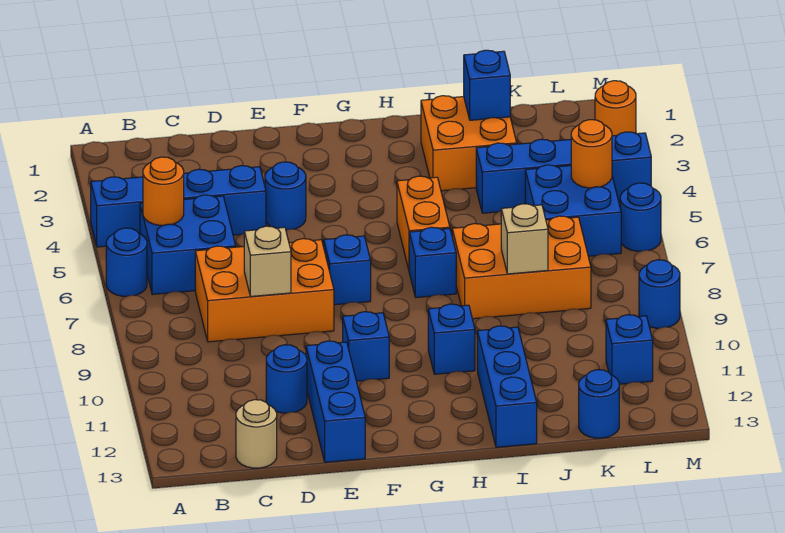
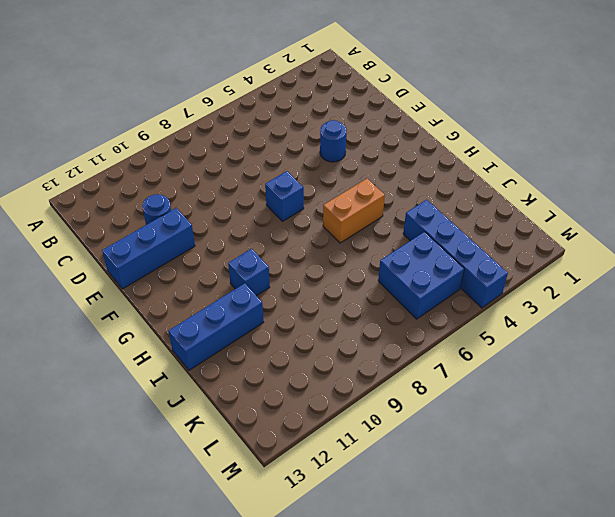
none -> blue brick A4:D4 level 1
none -> blue round brick A6 level 1
none -> blue brick B5:C6 level 1

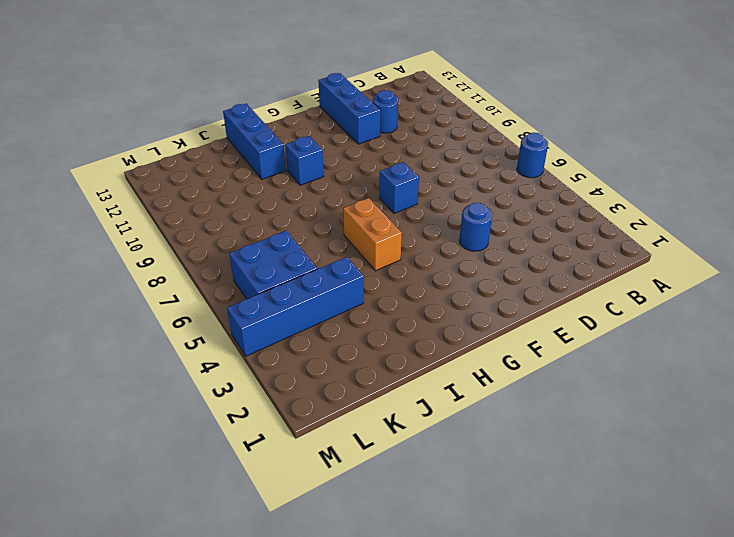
none -> blue brick A4:D4 level 1
none -> blue brick B5:C6 level 1
none -> orange brick C7:E8 level 1

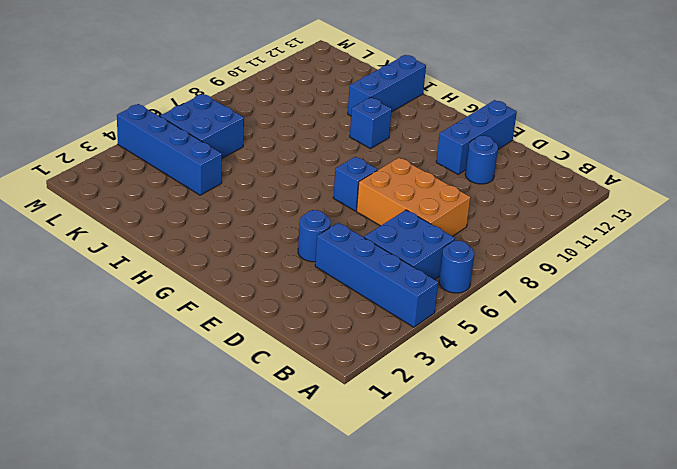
none -> tan round brick C13 level 1
none -> blue brick F10 level 1
none -> orange brick H5:H6 level 1

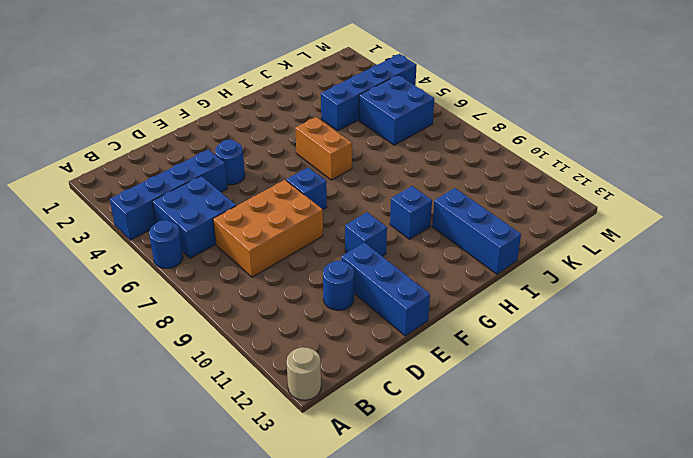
tan round brick A13 level 1 -> tan round brick C13 level 1
none -> blue brick H7 level 1
none -> orange brick I2:J3 level 1
none -> orange brick I7:K8 level 1

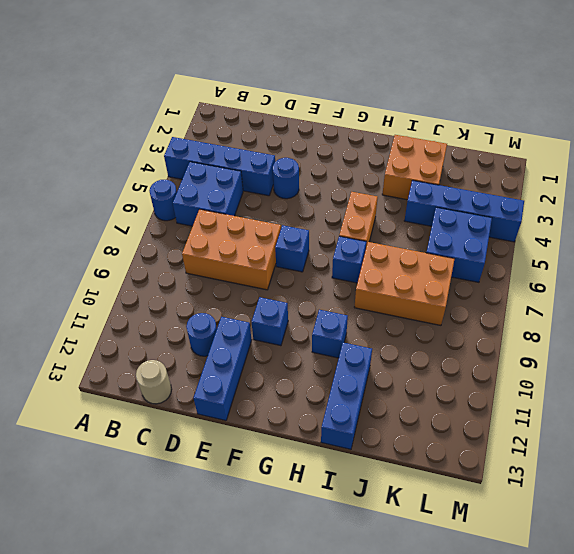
none -> blue round brick K13 level 1
none -> blue brick L11 level 1
none -> orange round brick M2 level 1

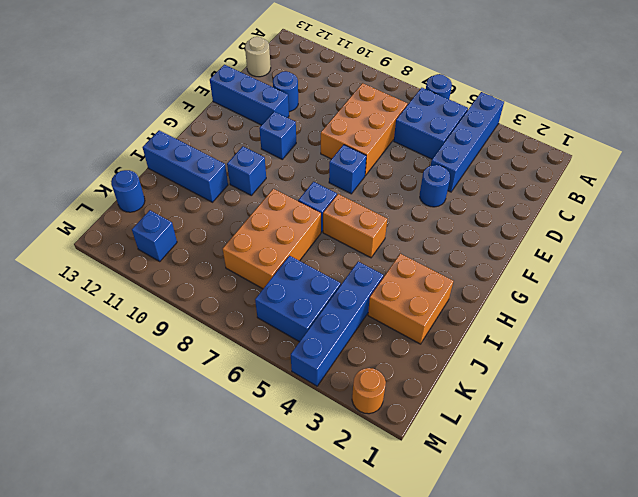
none -> blue round brick M6 level 1
none -> blue round brick M9 level 1
none -> orange round brick B5 level 2

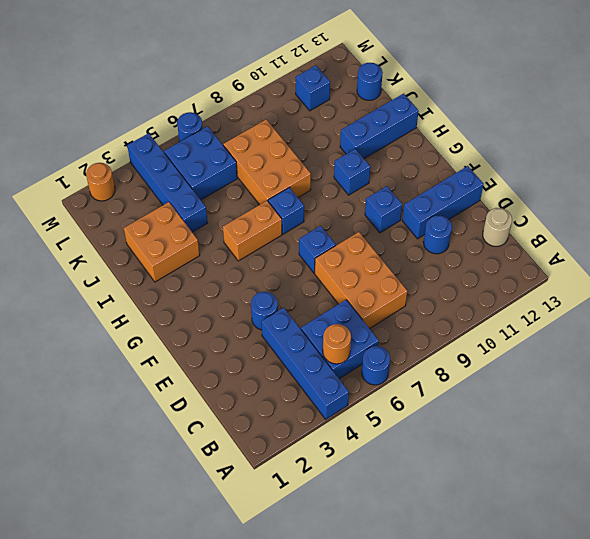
none -> blue round brick M9 level 1
none -> tan brick D8 level 2
none -> blue brick J2 level 2

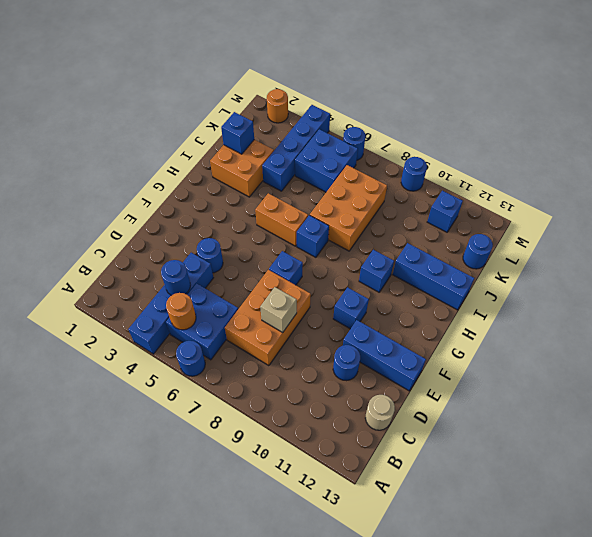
blue round brick C4 level 2 -> none
none -> tan brick J8 level 2
none -> orange round brick L5 level 2

